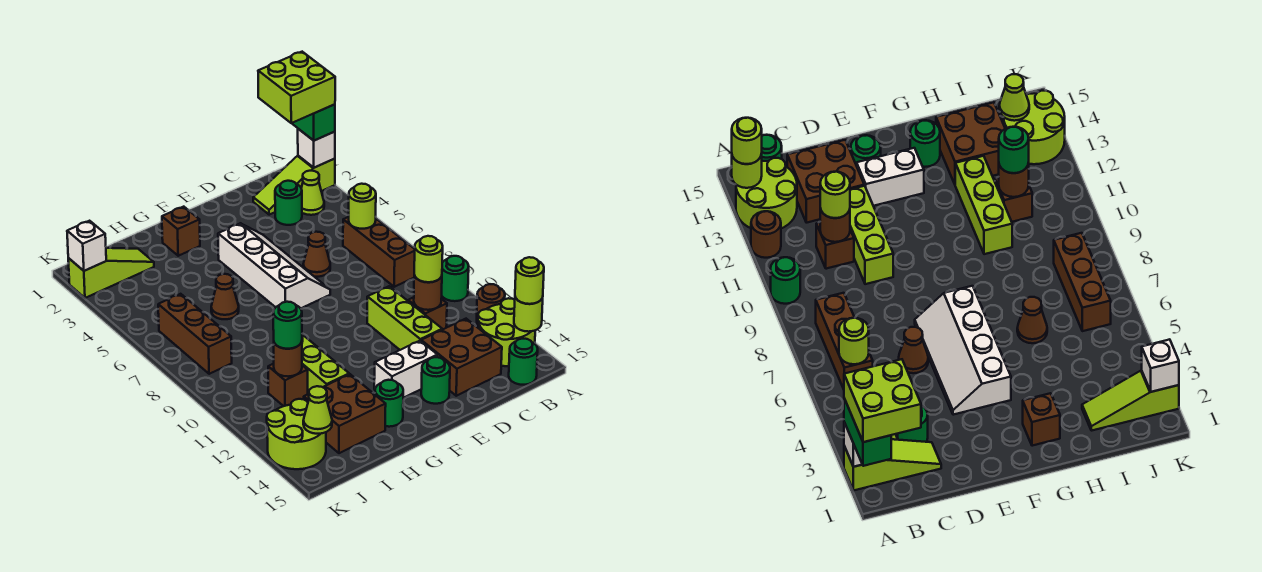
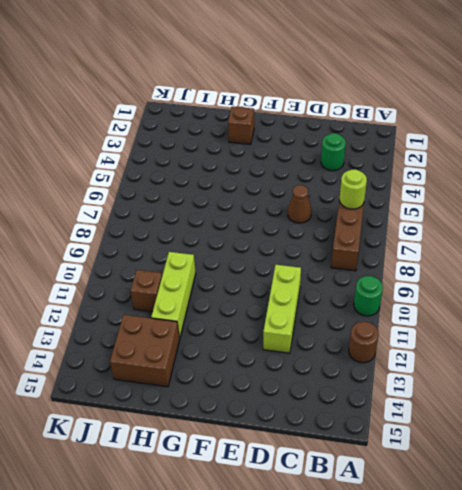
none -> lime slope A2:C2 level 1 top A
none -> lime round brick A13:B14 level 1
none -> lime cone B3 level 1
none -> green round brick B15 level 1

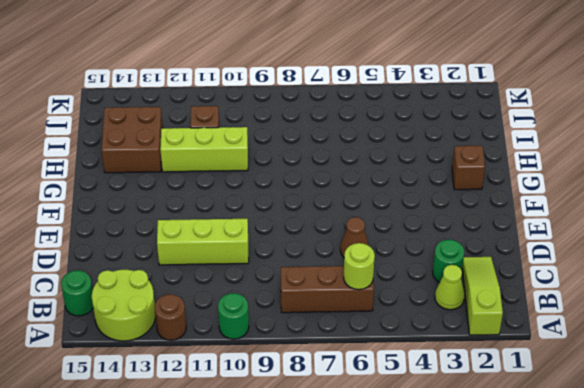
none -> brown brick C11 level 1
none -> brown brick C13:D14 level 1
none -> white slope E4:F7 level 1 top F
none -> white brick E13:F13 level 1

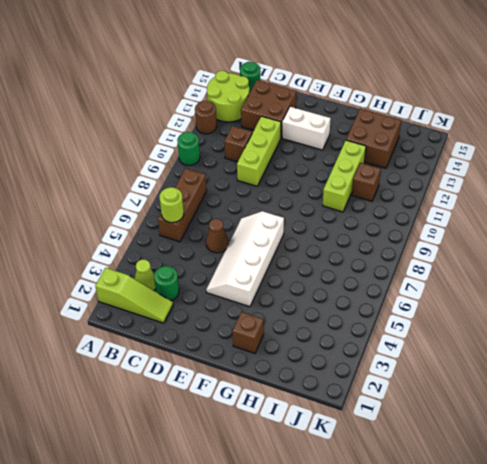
none -> green round brick E14 level 1
none -> green round brick G14 level 1
none -> brown cone H6 level 1
none -> lime slope I2:K2 level 1 top K

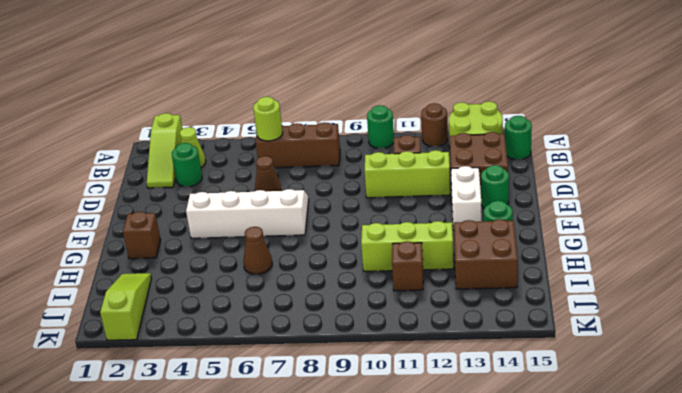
none -> brown brick J6:J8 level 1
none -> lime round brick J13:K14 level 1
none -> white brick A2 level 2
none -> lime round brick A14 level 2

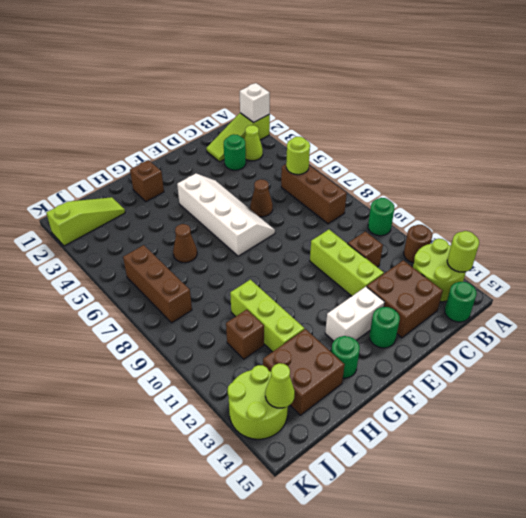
none -> brown round brick C11 level 2
none -> brown round brick I11 level 2
none -> white brick K2 level 2
none -> green brick A1:A2 level 3

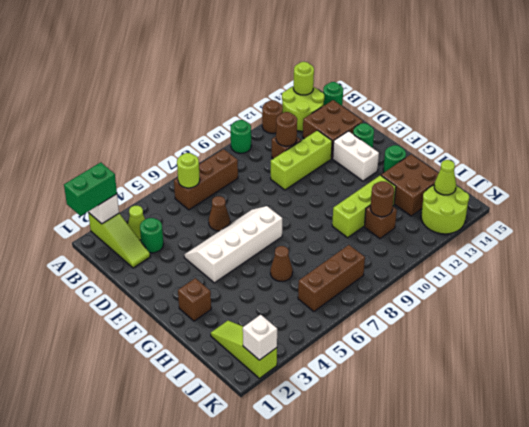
none -> lime round brick A14 level 3
none -> lime round brick C11 level 3
none -> green round brick I11 level 3
none -> lime brick A1:B2 level 4

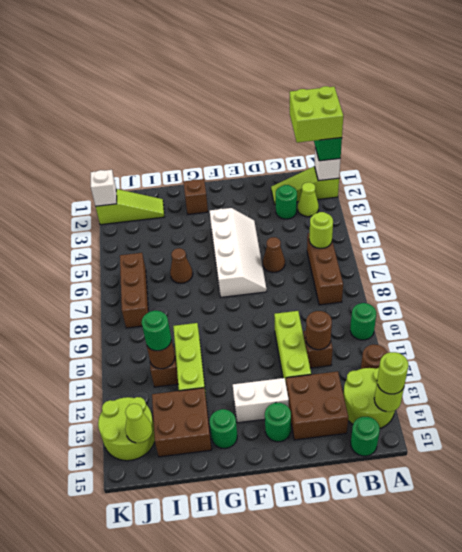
none -> lime round brick C11 level 3

